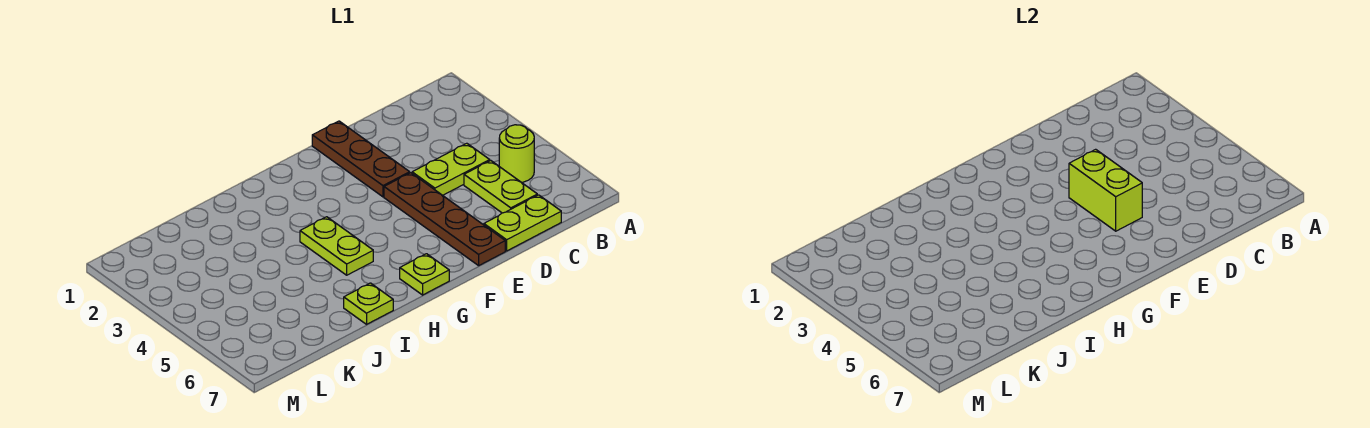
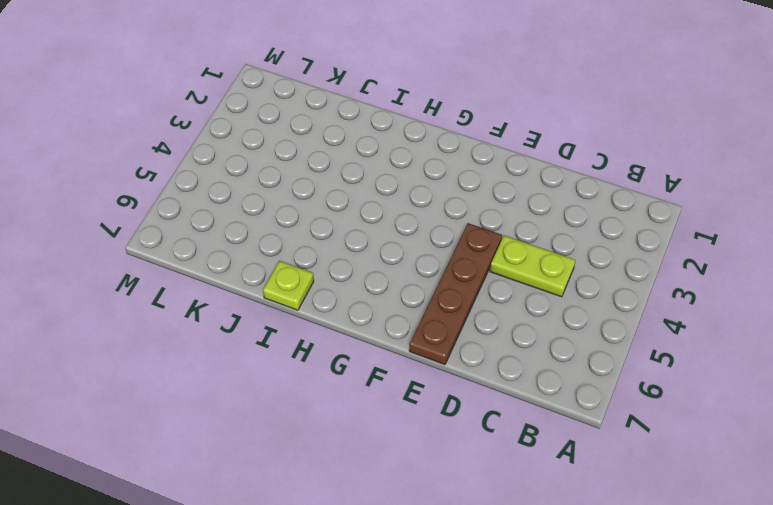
none -> lime round brick B5 level 1
none -> lime plate C5:C6 level 1

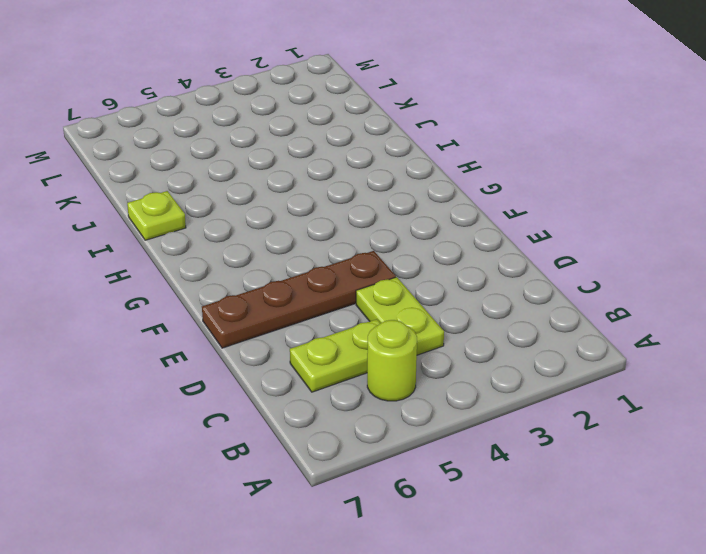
none -> lime plate C7:D7 level 1
none -> brown plate E1:E3 level 1

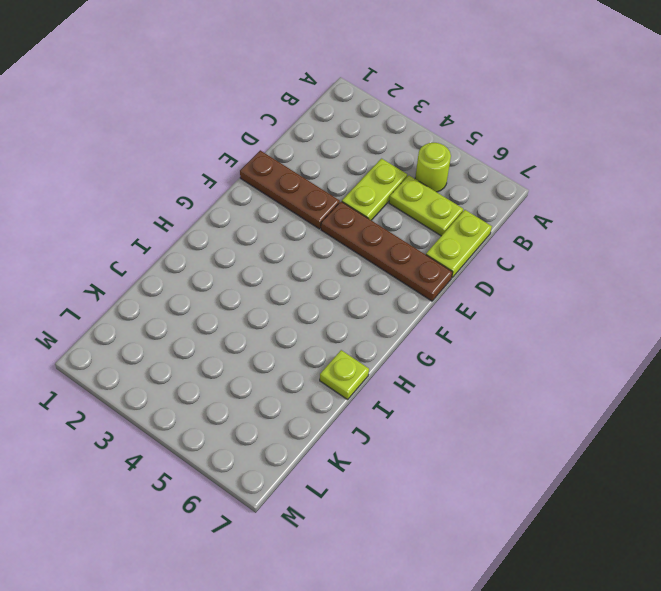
none -> lime plate G7 level 1
none -> lime plate H4:H5 level 1

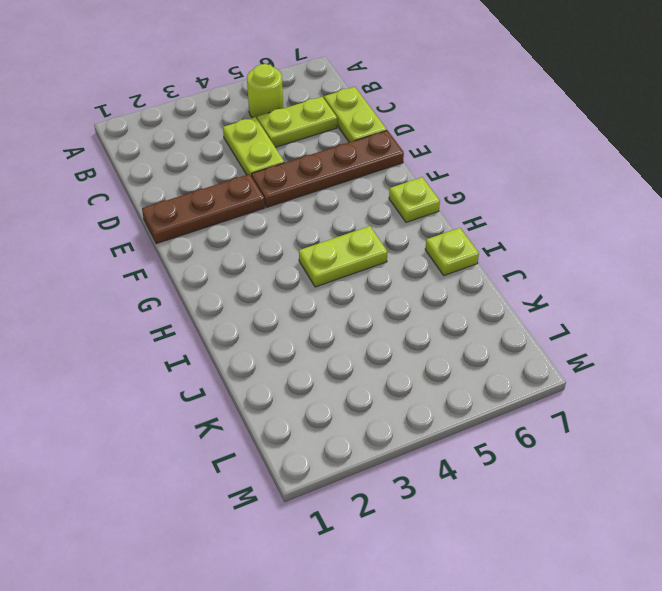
none -> lime brick E4:E5 level 2

